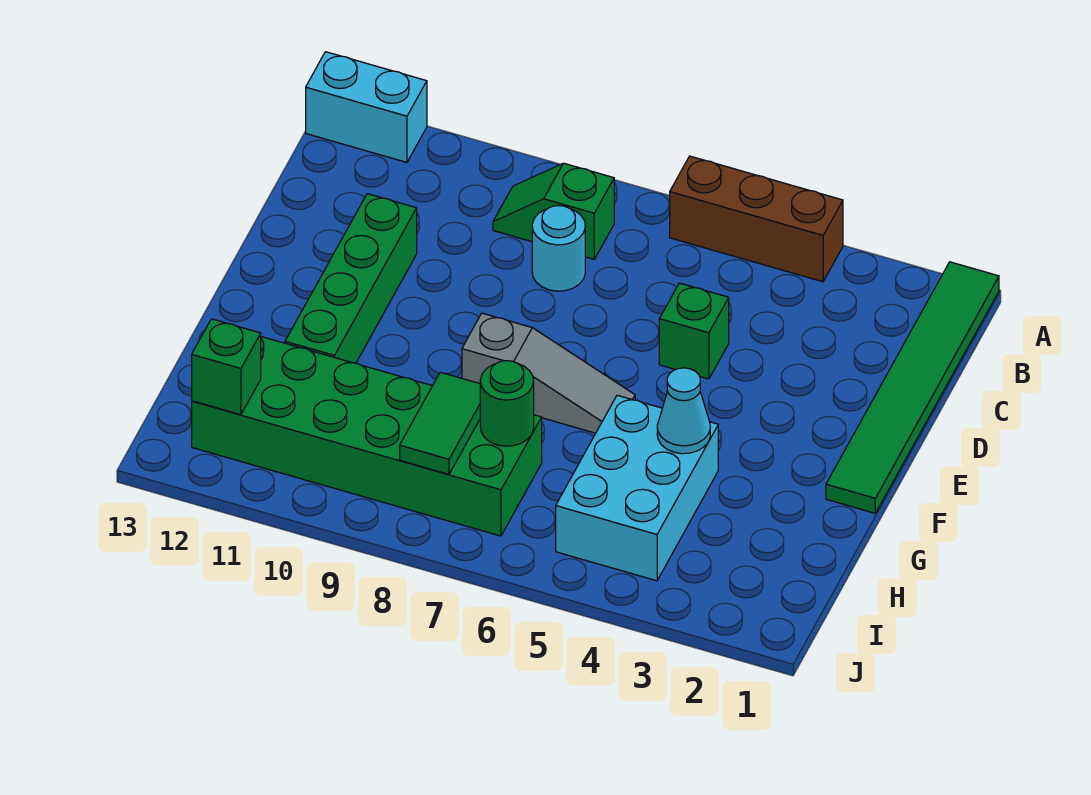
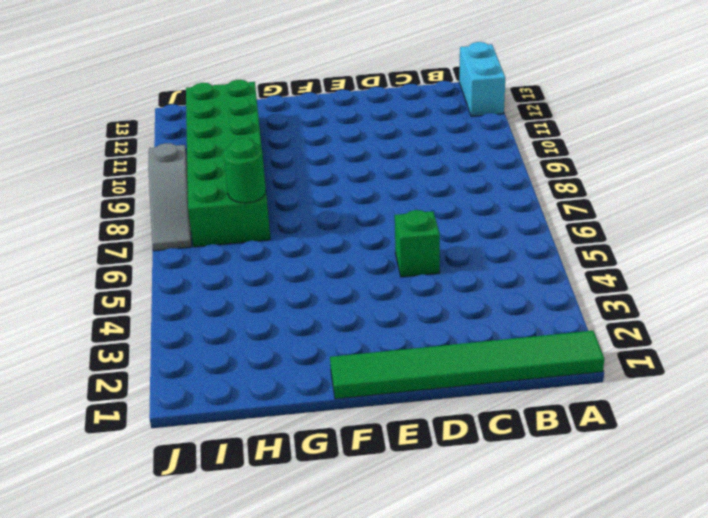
grey slope J7:J9 level 1 top 9 -> grey slope F6:F8 level 1 top 8
none -> brown brick A4:A6 level 1
none -> green slope B8:B9 level 1 top 8
none -> cyan round brick C8 level 1

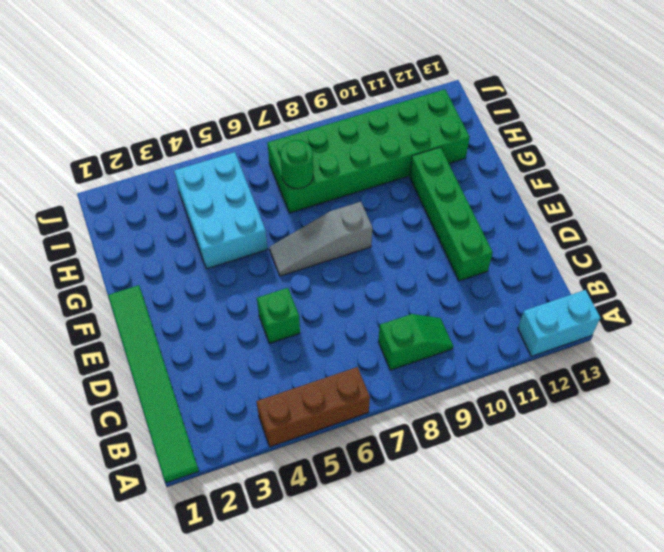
none -> cyan round brick C8 level 1
none -> cyan cone G4 level 2
none -> green tile H8:I8 level 2

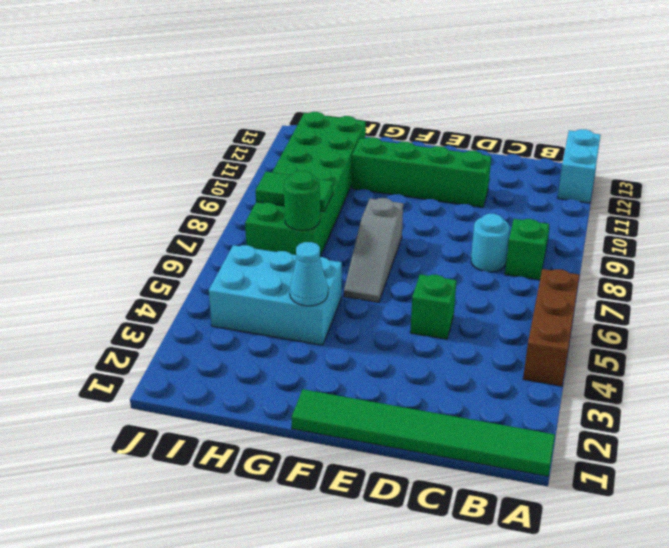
none -> green brick I12 level 2

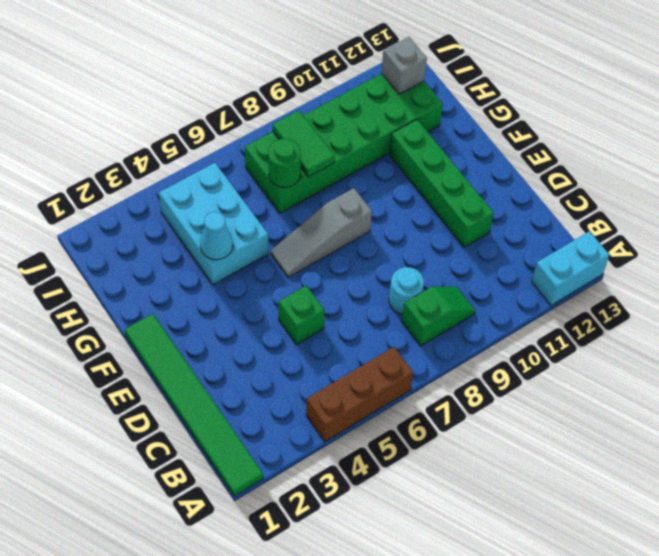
grey brick I12 level 2 -> green brick I12 level 2

